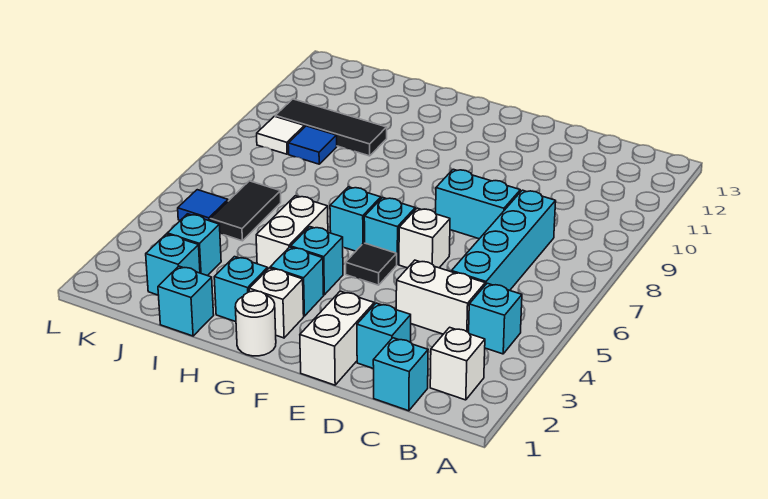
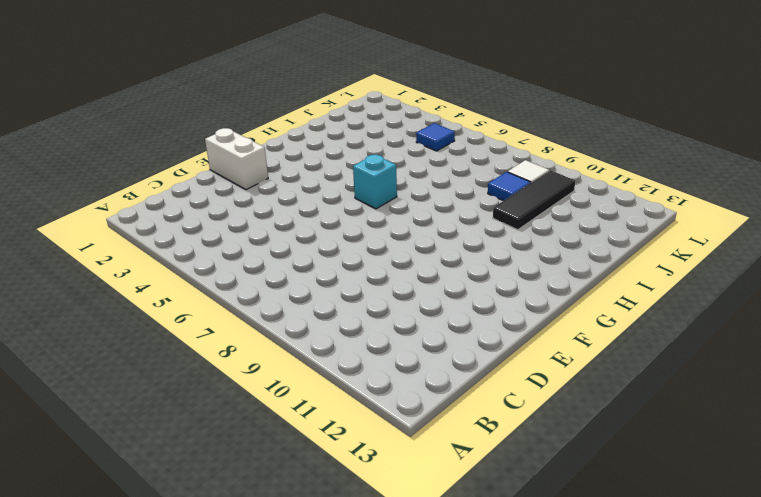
none -> white brick B2 level 1
none -> cyan brick B4 level 1
none -> cyan brick C1 level 1

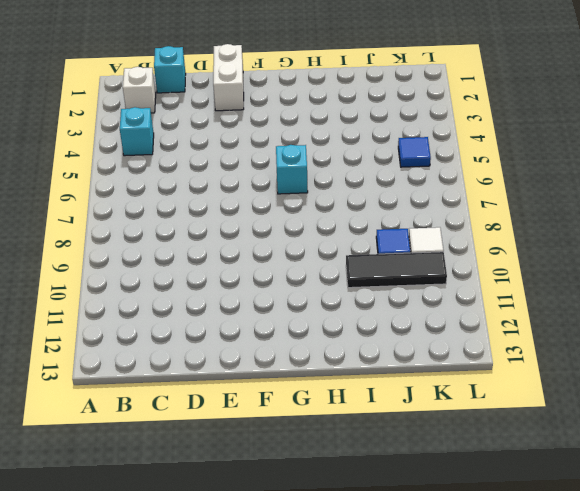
none -> white brick C4:D4 level 1
none -> cyan brick C5:C8 level 1
none -> cyan brick D2 level 1

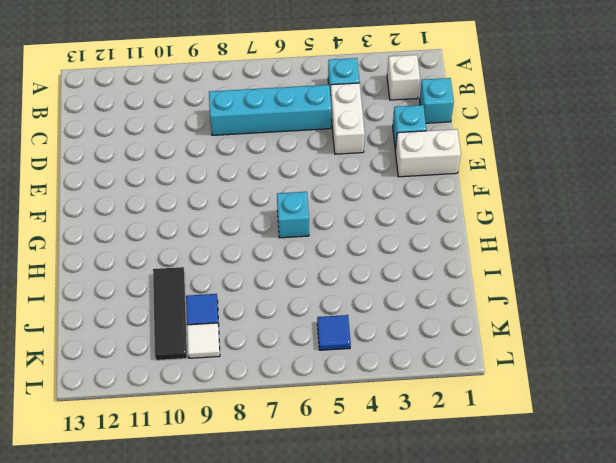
none -> cyan brick D8:E8 level 1
none -> white brick E6 level 1
none -> black tile F5 level 1

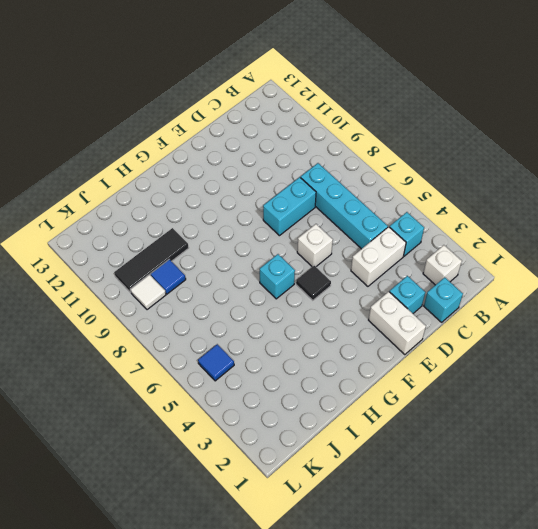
none -> cyan brick F6 level 1
none -> white round brick G1 level 1
none -> white brick G2 level 1

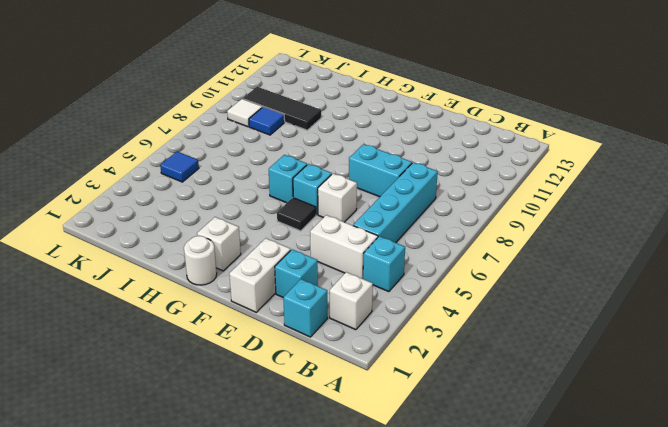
none -> cyan brick G3 level 1
none -> cyan brick G4 level 1
none -> cyan brick H2 level 1

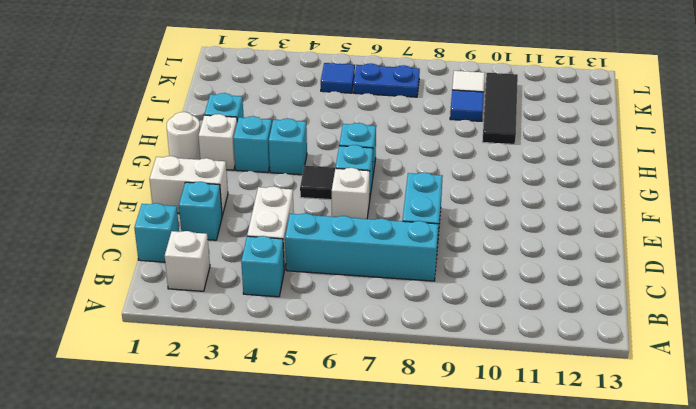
blue plate K6:K7 level 1 -> none
none -> white brick H4:H5 level 1
none -> cyan brick I1 level 1
none -> cyan brick J2 level 1

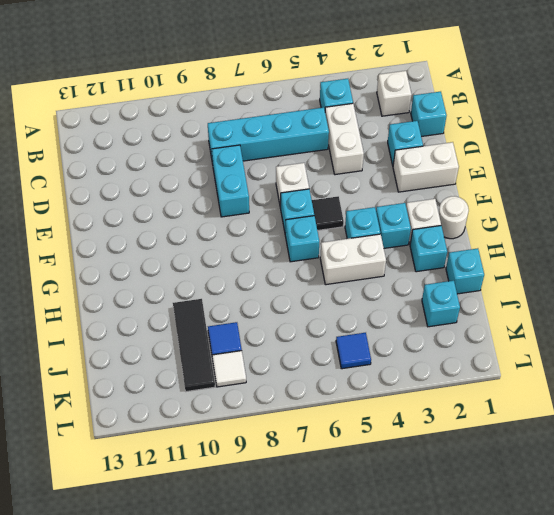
none -> cyan brick J3 level 1
none -> black tile J5:J6 level 1

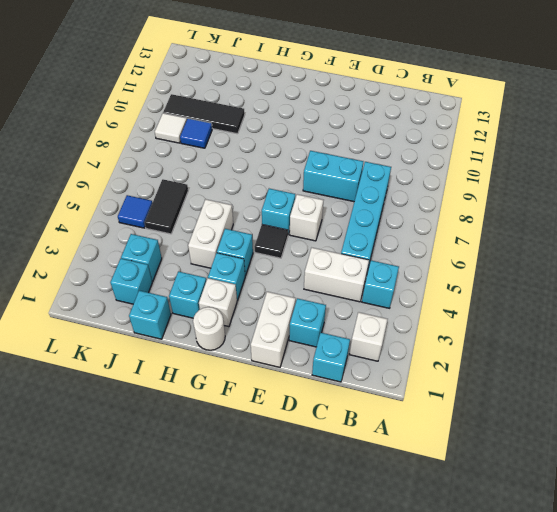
none -> cyan brick G6 level 1

